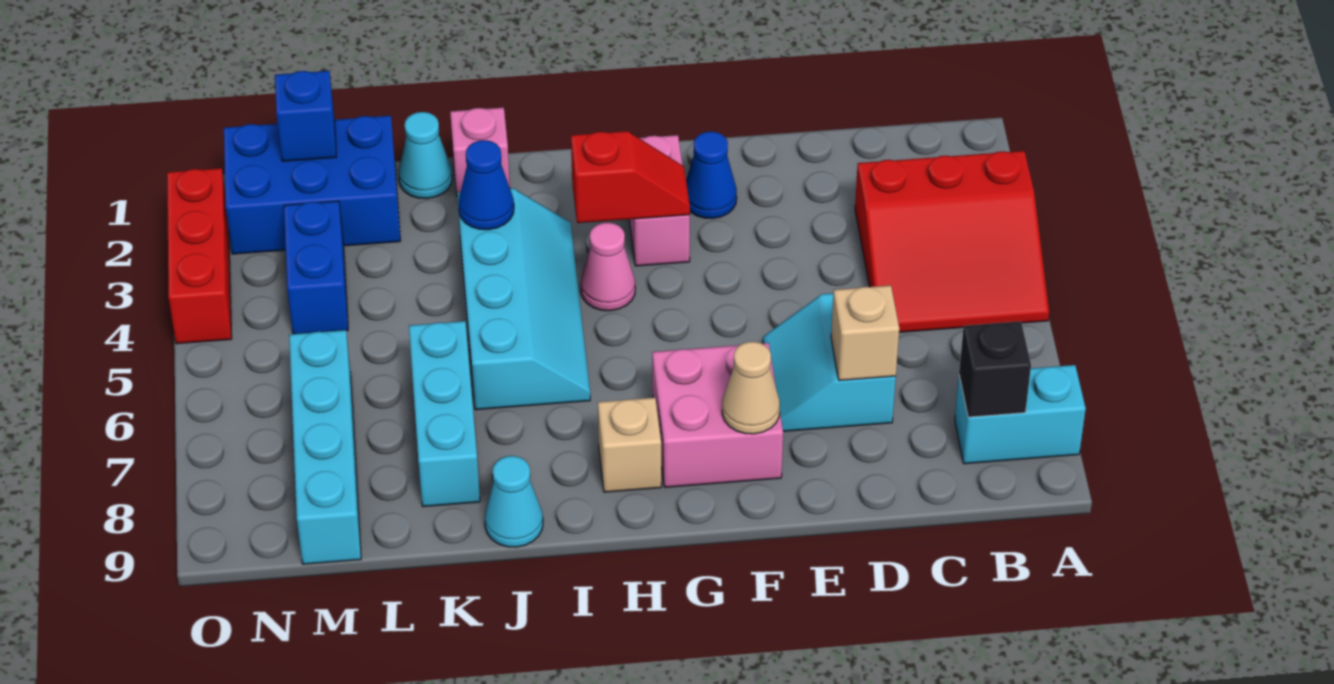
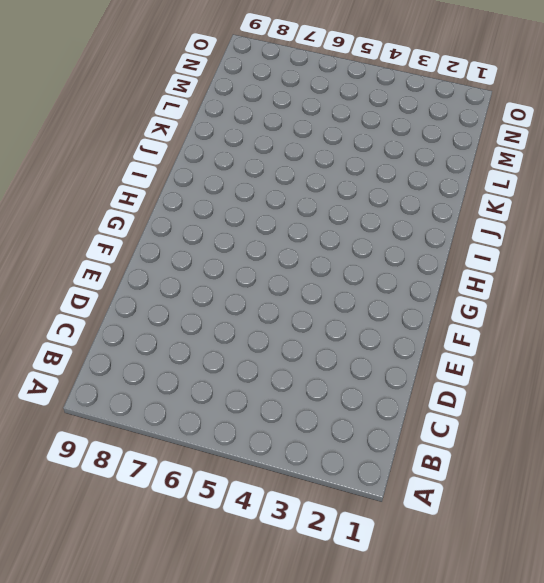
none -> red slope A3:C5 level 1 top 3
none -> cyan brick A8:B8 level 1
none -> cyan slope D6:E7 level 1 top D

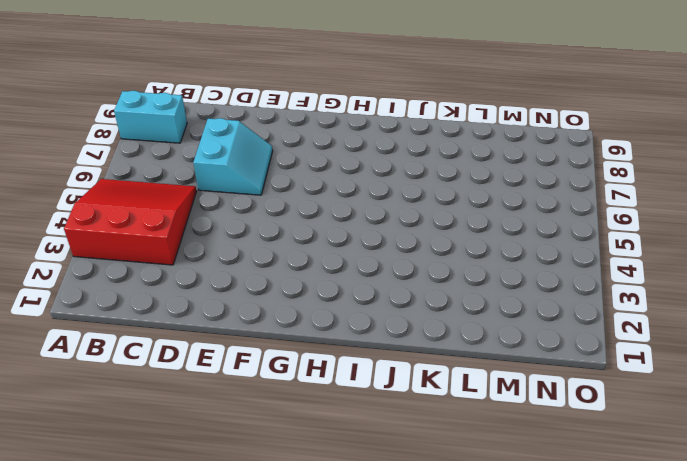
none -> blue cone F2 level 1
none -> pink brick F7:G8 level 1
none -> pink brick G2:G3 level 1

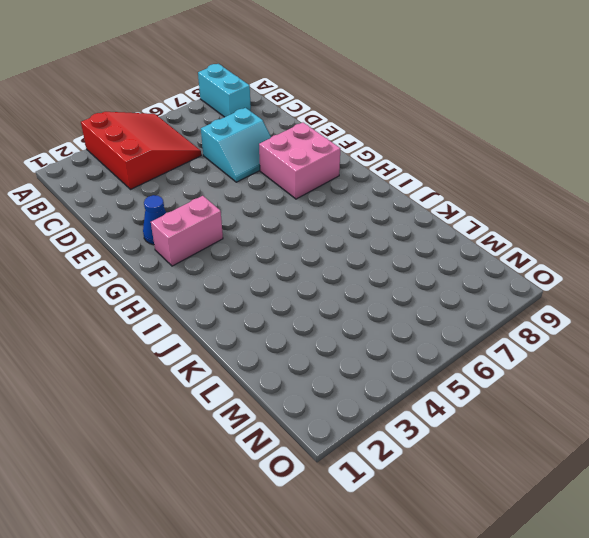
none -> pink cone H4 level 1
none -> tan brick H8 level 1
none -> cyan slope I3:J6 level 1 top J

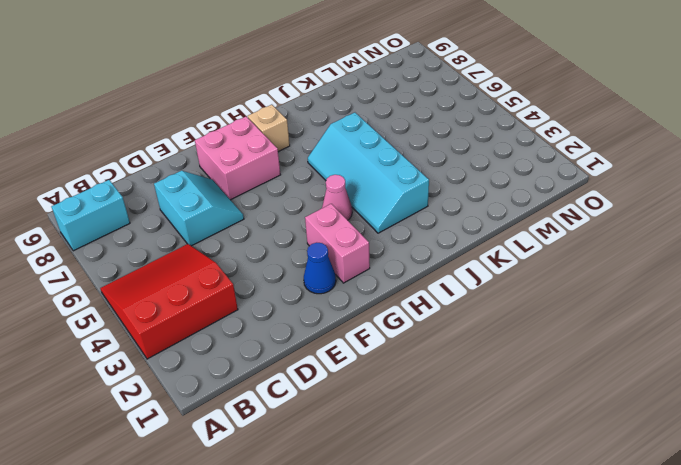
none -> pink brick J1 level 1
none -> cyan cone J9 level 1
none -> cyan cone K1 level 1

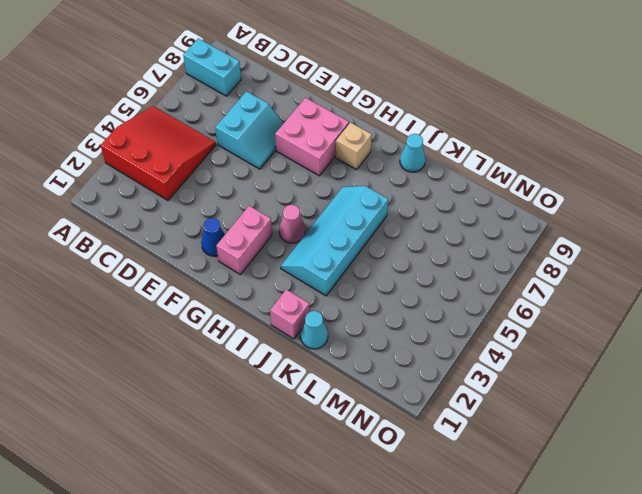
none -> cyan brick K6:K8 level 1
none -> blue brick L1:N2 level 1
none -> blue brick M3:M4 level 1

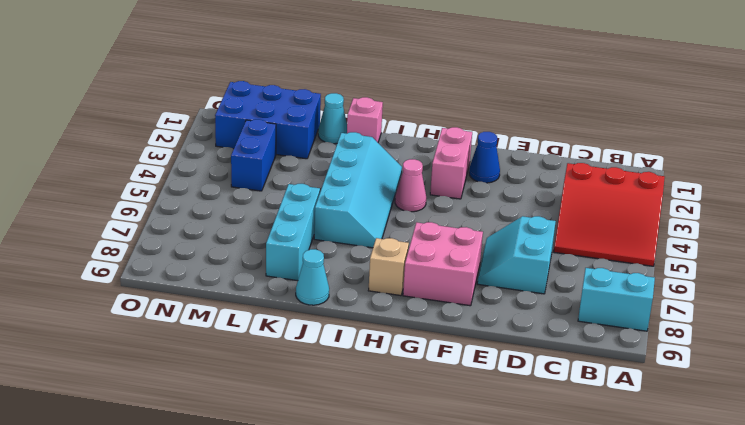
none -> cyan brick M6:M9 level 1
none -> red brick O2:O4 level 1
none -> black brick B8 level 2

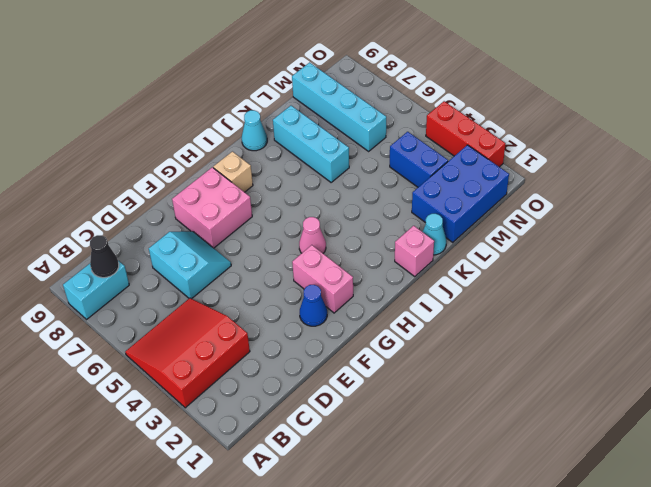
black cone B8 level 2 -> black brick B8 level 2
none -> cyan slope I3:J6 level 1 top J
none -> tan brick D7 level 2
none -> tan cone F8 level 2

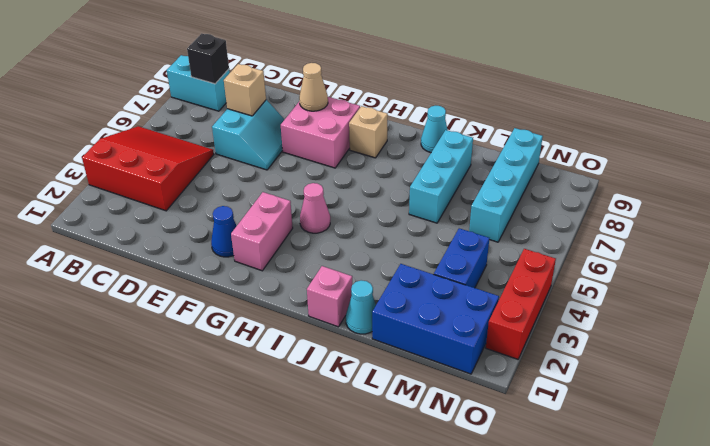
none -> cyan slope I3:J6 level 1 top J
none -> red slope G3:H3 level 2 top H
none -> blue cone J3 level 2

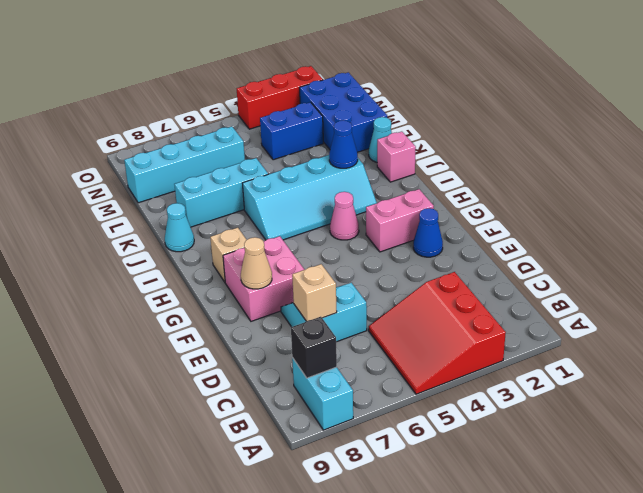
none -> red slope G3:H3 level 2 top H
none -> blue brick M1 level 2

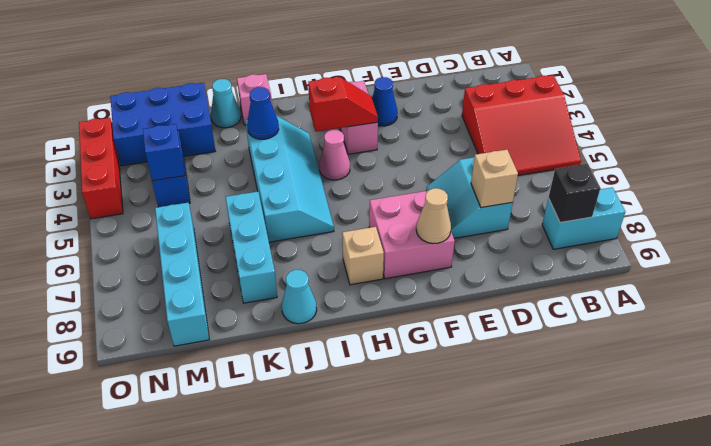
blue brick M4 level 2 -> blue brick M1 level 2

